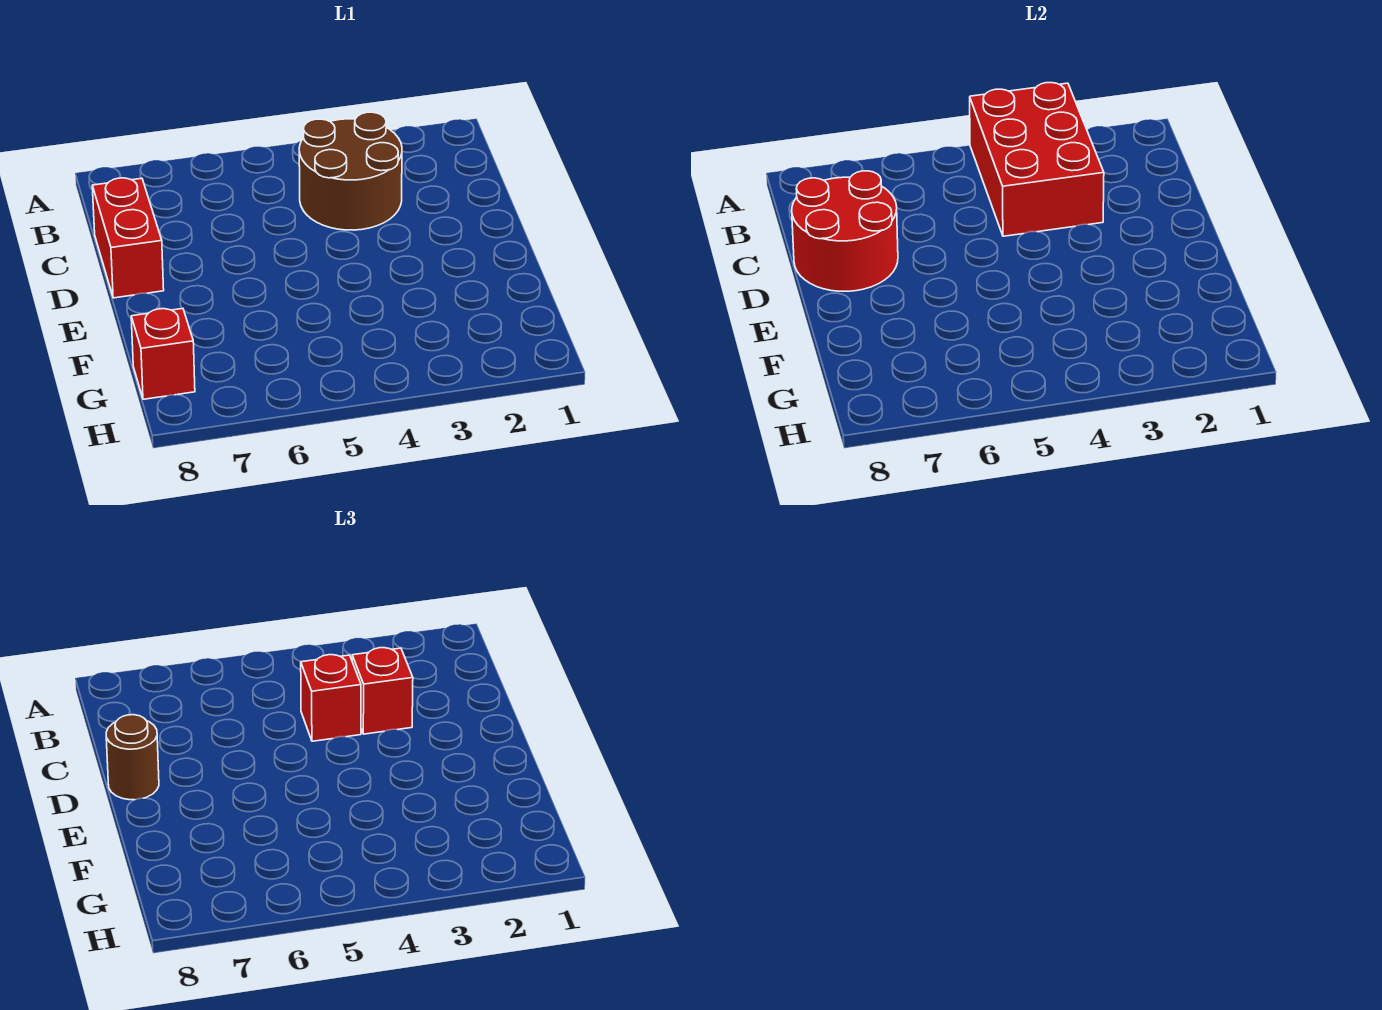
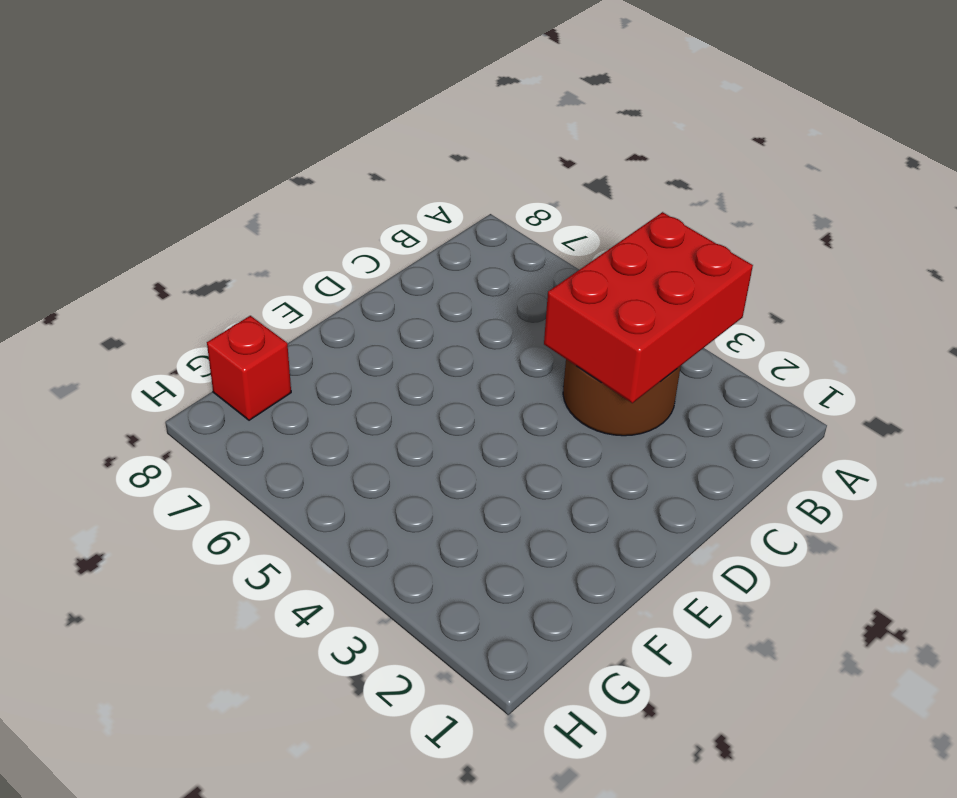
none -> red brick C8:D8 level 1
none -> red round brick C7:D8 level 2

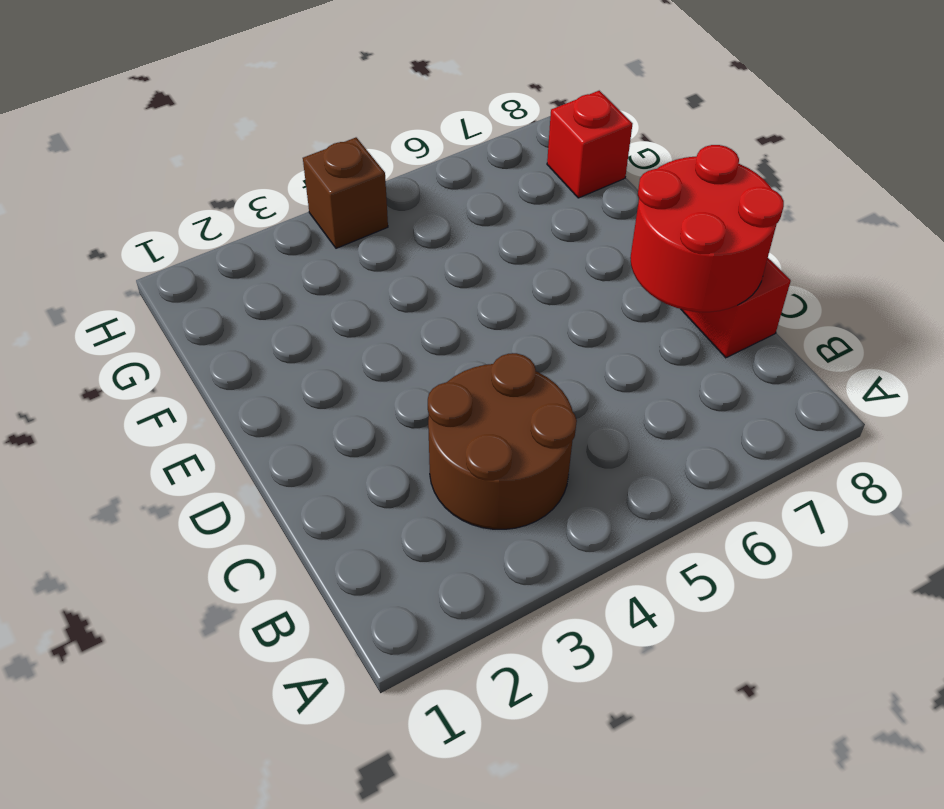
brown brick H4 level 1 -> none
none -> red brick A3:C4 level 2
none -> red brick C3 level 3

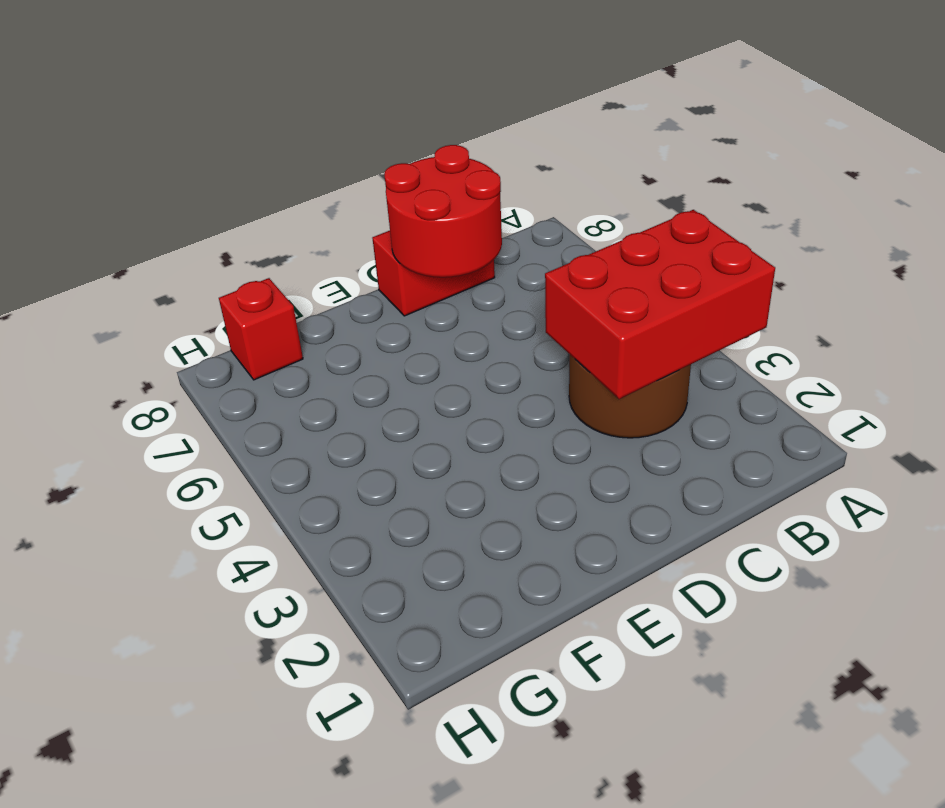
none -> red brick C3 level 3
none -> red brick C4 level 3

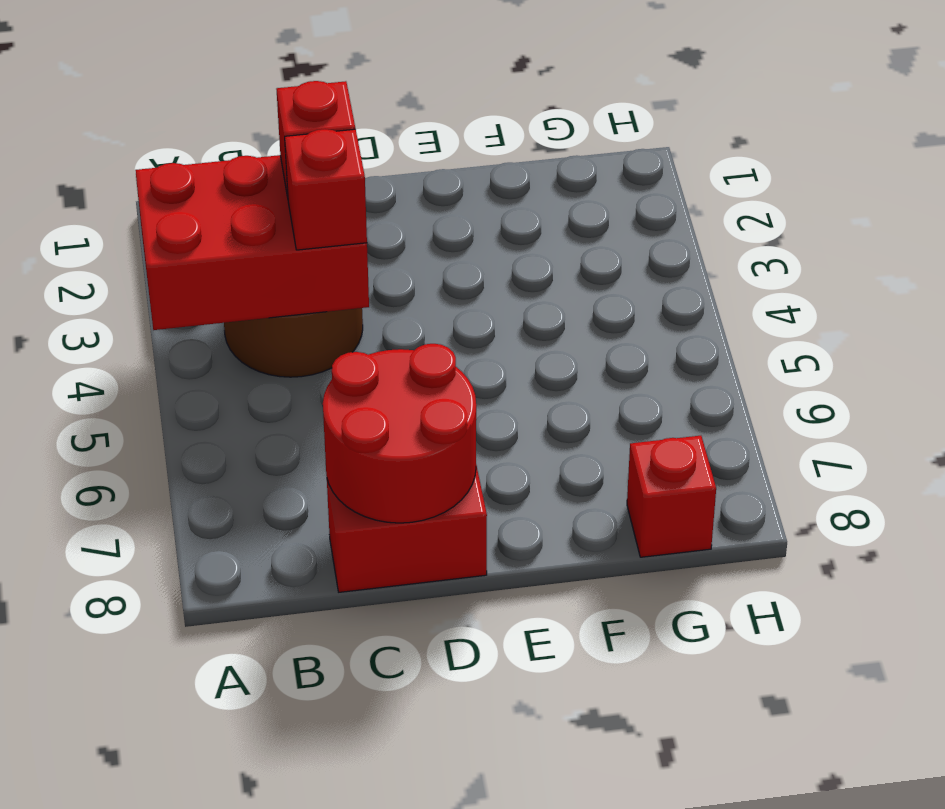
none -> brown round brick D8 level 3

